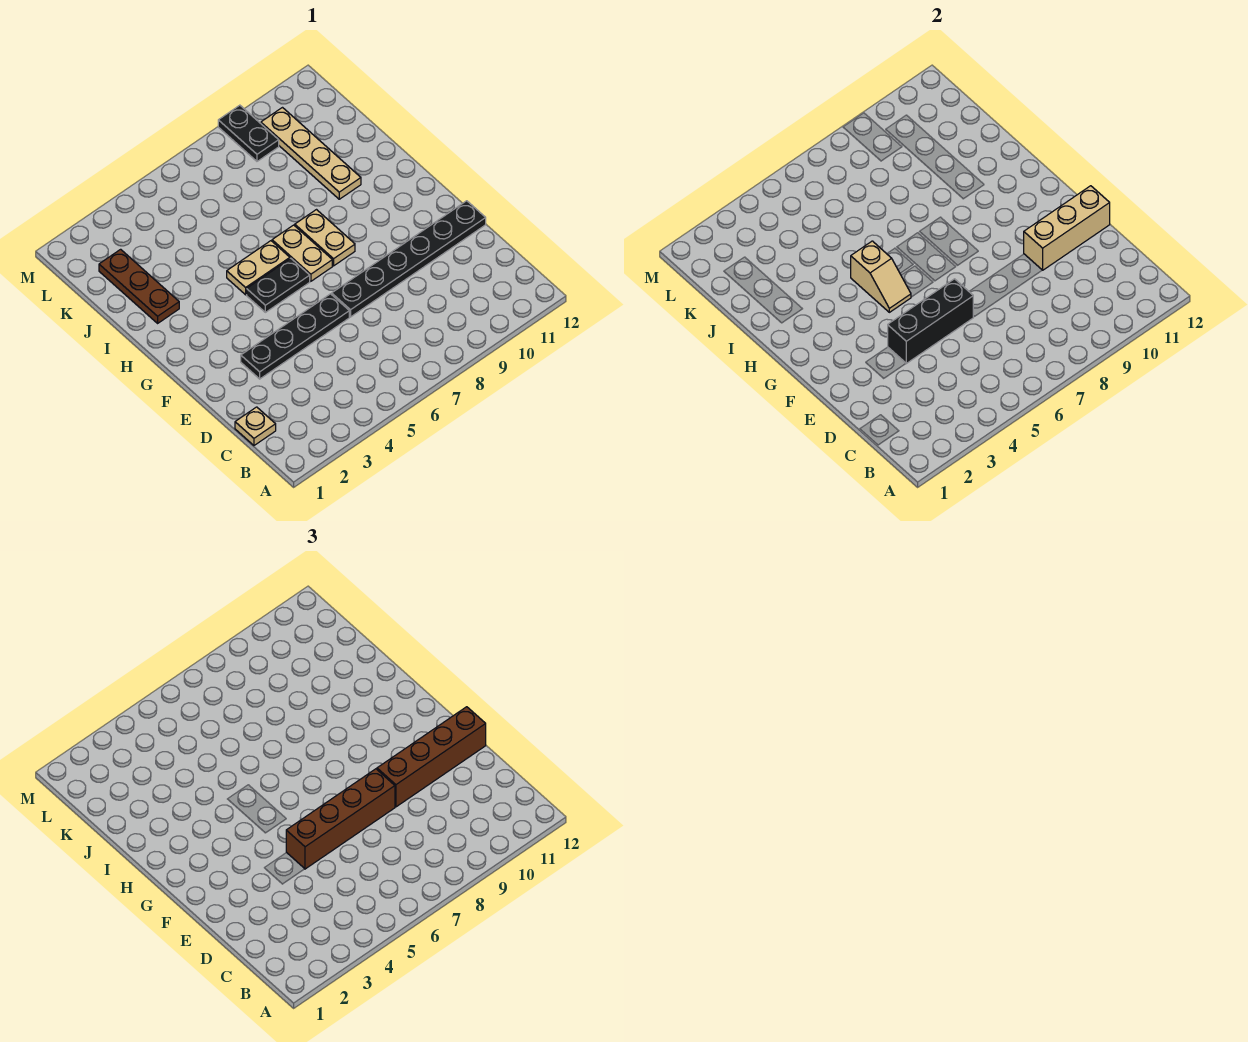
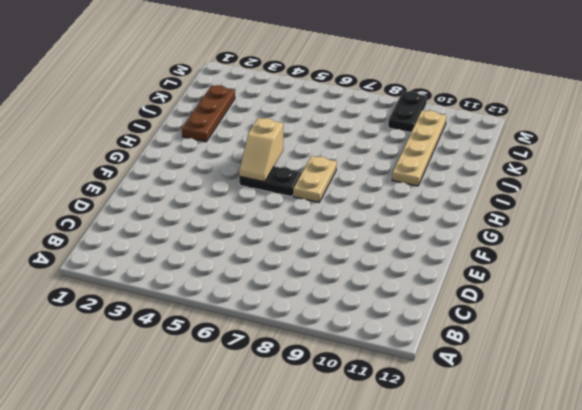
none -> tan plate C1 level 1
none -> black plate E3:E6 level 1
none -> black plate E7:E12 level 1

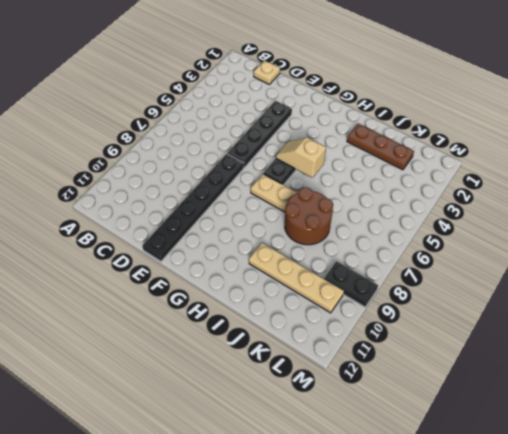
brown round brick I7:J8 level 1 -> none
none -> tan plate G8:H8 level 1
none -> tan plate H5:H6 level 1
none -> black brick E4:E6 level 2

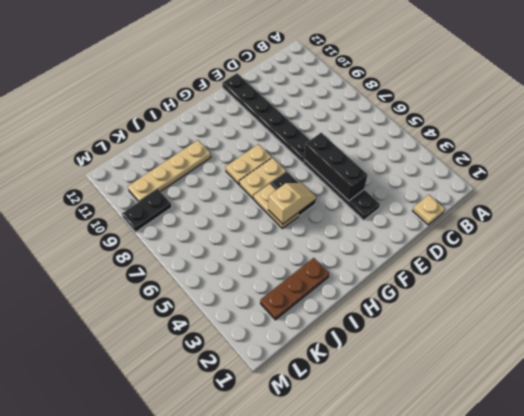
none -> tan brick E10:E12 level 2
none -> brown brick E5:E8 level 3
none -> brown brick E9:E12 level 3

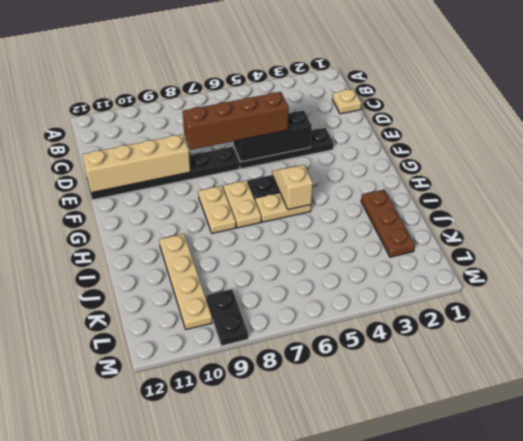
tan brick E9:E12 level 2 -> tan brick E10:E12 level 2
none -> brown brick E9:E12 level 3

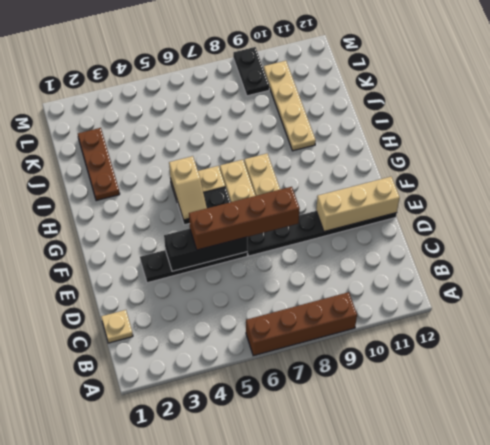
brown brick A6:A9 level 1 -> brown brick E9:E12 level 3

